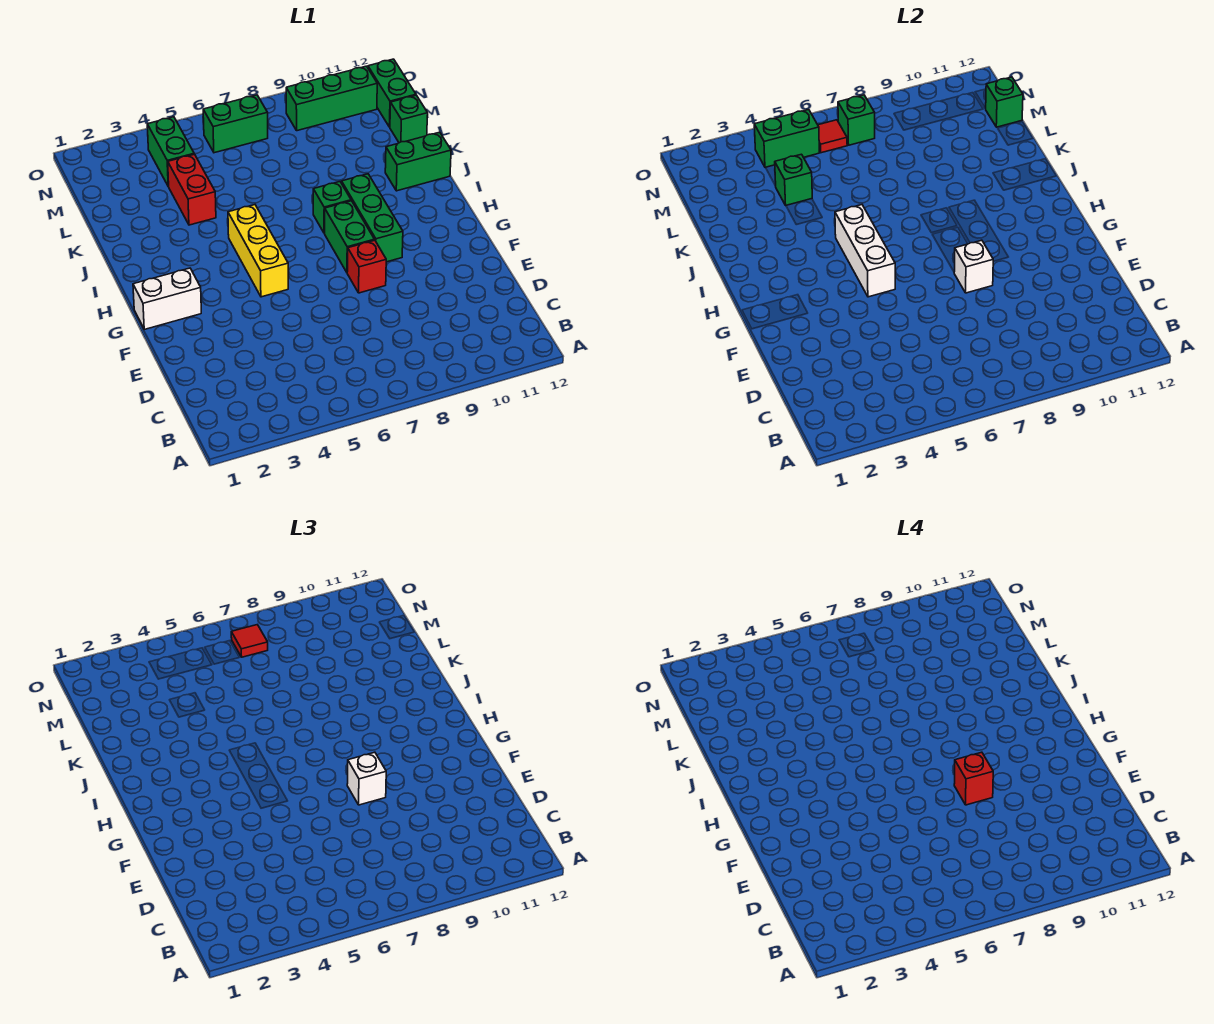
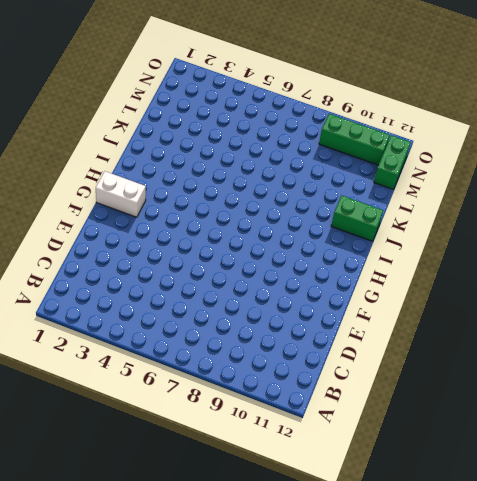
none -> red brick F8 level 1
none -> yellow brick G5:I5 level 1
none -> green brick G8:H8 level 1

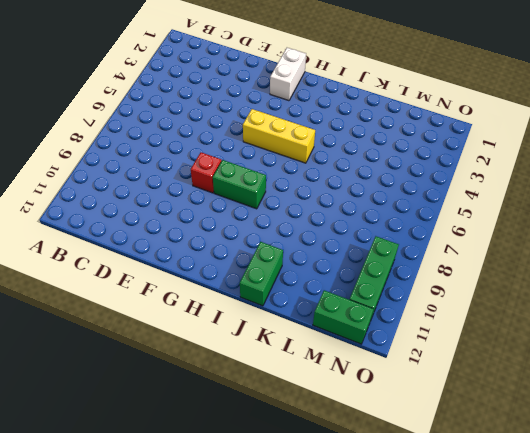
none -> green brick G9:I9 level 1
none -> green brick I8 level 1
none -> red brick K4:L4 level 1

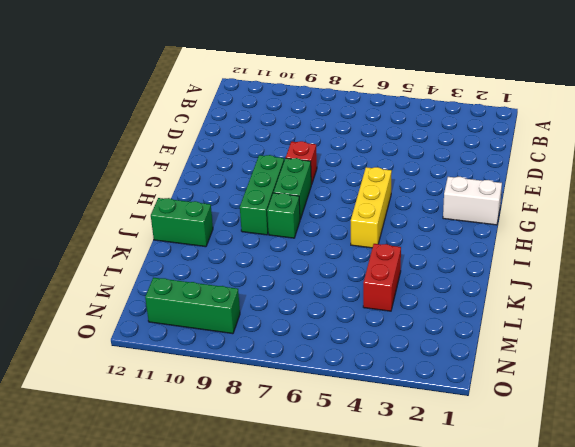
none -> green brick L12 level 1
none -> green brick M4:N4 level 1
none -> green brick M12:N12 level 1

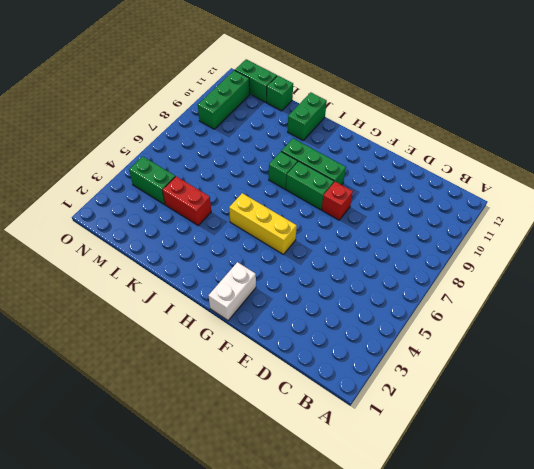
none -> green brick N6:N7 level 1
none -> white brick F8 level 2
none -> white brick G5:I5 level 2

